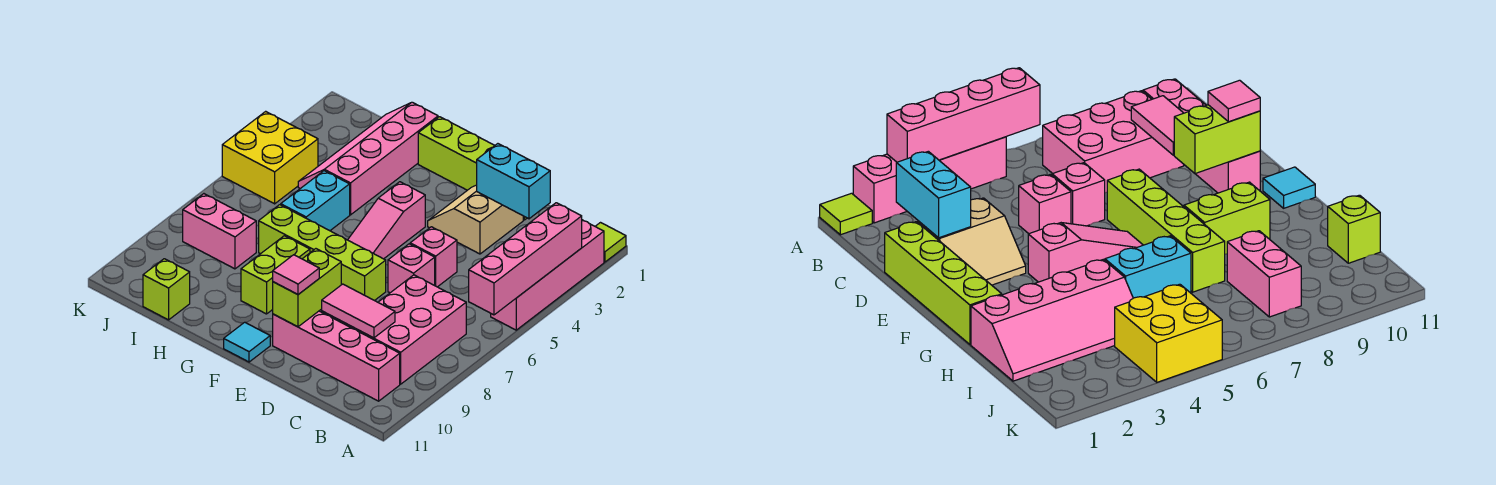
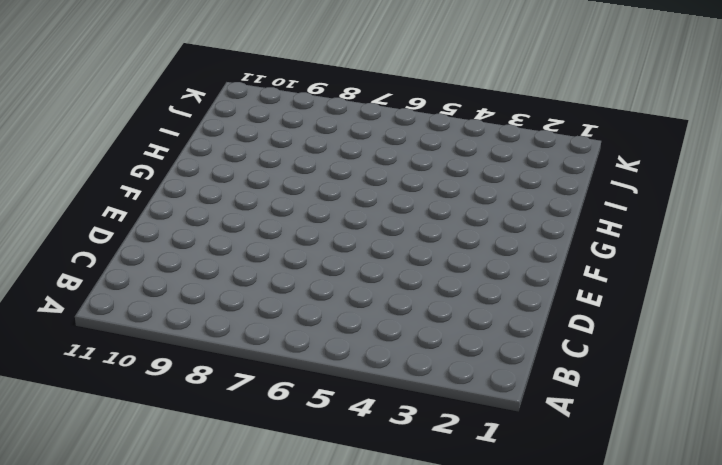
none -> lime tile A1 level 1
none -> pink brick A2:A5 level 1
none -> pink brick B7:C9 level 1

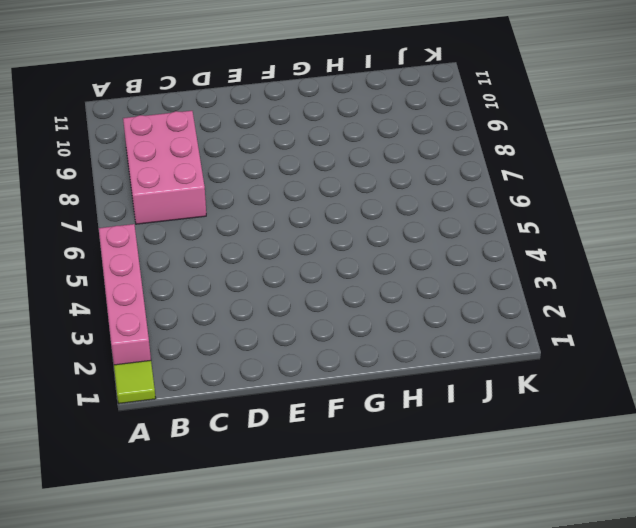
none -> pink brick B10:E10 level 1
none -> lime brick D1:G1 level 1
none -> tan slope D2:E3 level 1 top D

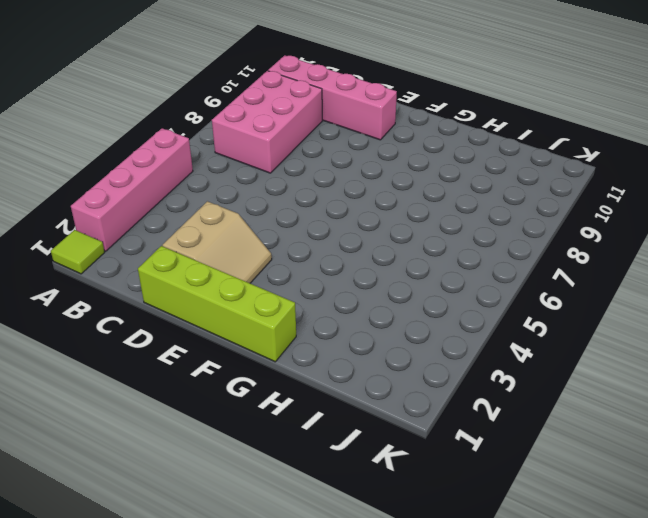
none -> pink brick D5 level 1
none -> pink brick D6 level 1
none -> lime brick E7:H7 level 1

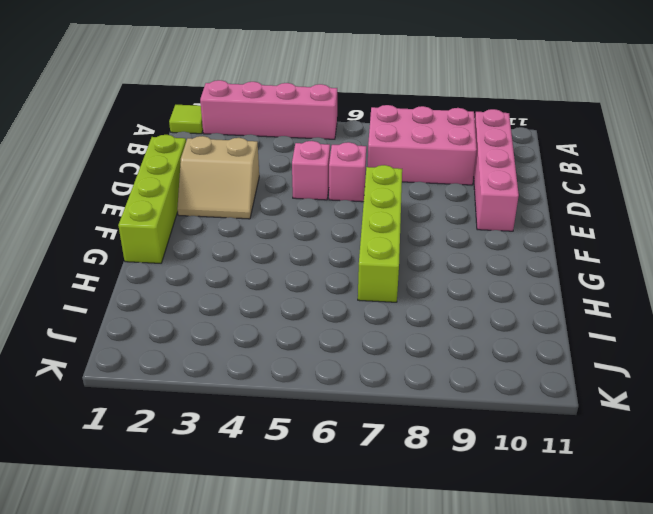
none -> pink slope F4:F6 level 1 top 4
none -> cyan tile F11 level 1
none -> lime brick G8:G9 level 1

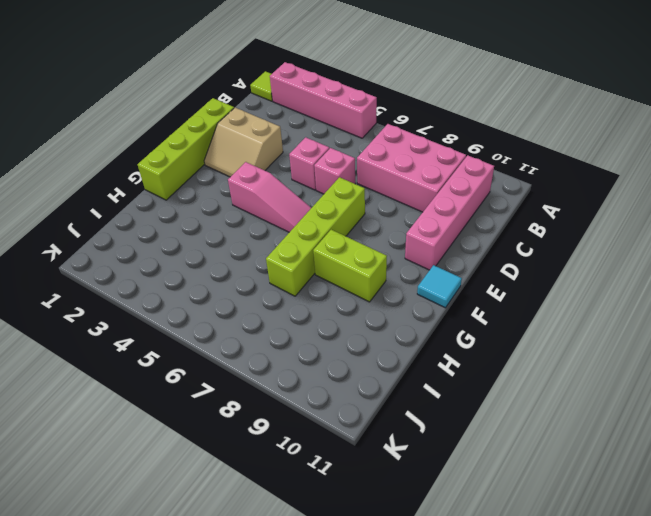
none -> pink slope H1:I4 level 1 top H
none -> cyan brick H5:H6 level 1
none -> pink brick I8:J8 level 1

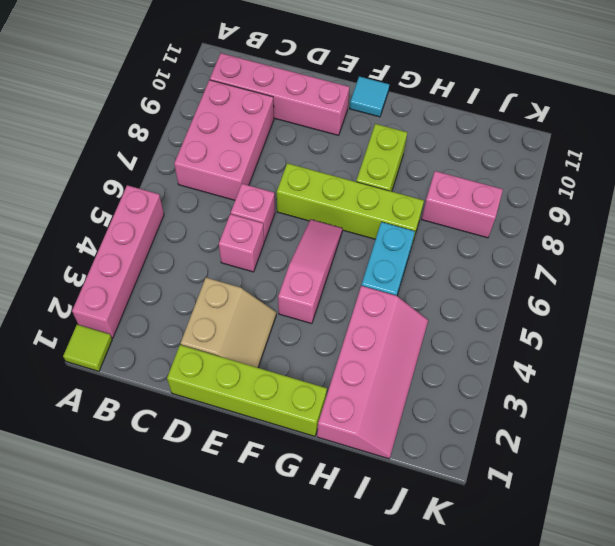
none -> lime brick I11 level 1
none -> yellow brick J4:K5 level 1
none -> pink brick A3:A6 level 2

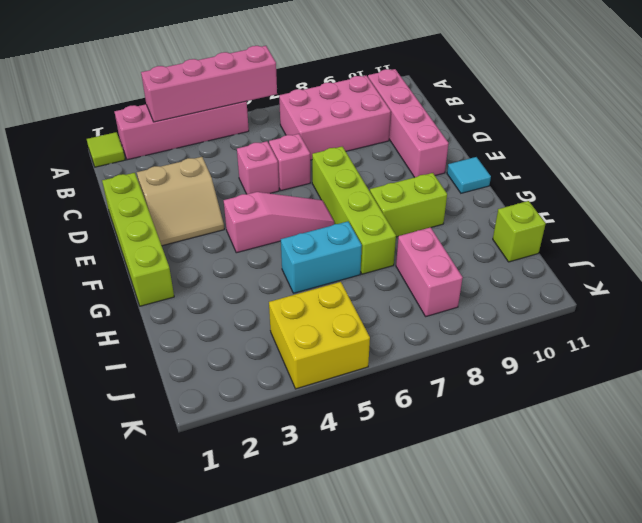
none -> pink slope H1:I4 level 1 top H
none -> cyan brick C2:D2 level 2
none -> pink tile C9:D9 level 2

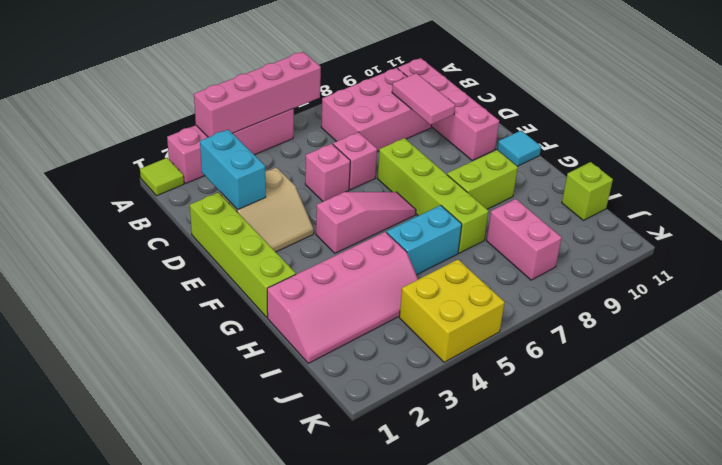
none -> lime brick E9:E10 level 2
none -> pink tile E10 level 3

